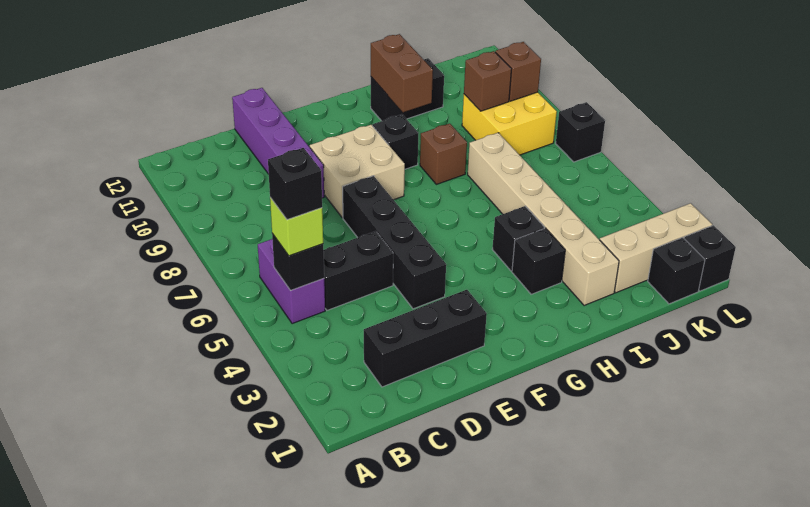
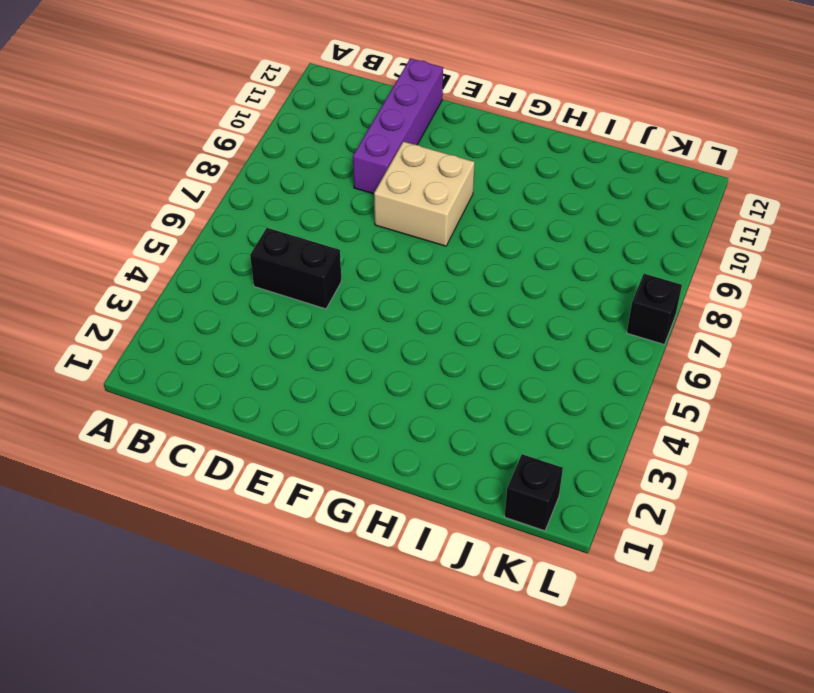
none -> purple brick B5:B6 level 1
none -> black brick C2:E2 level 1
none -> black brick E4:E7 level 1

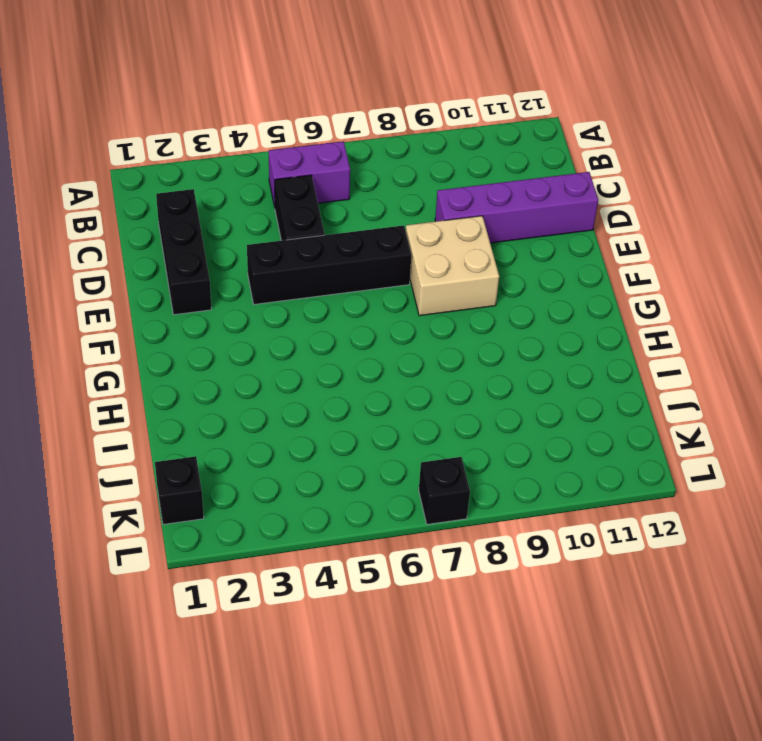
none -> black brick G9 level 1
none -> black brick H3 level 1
none -> black brick H4 level 1

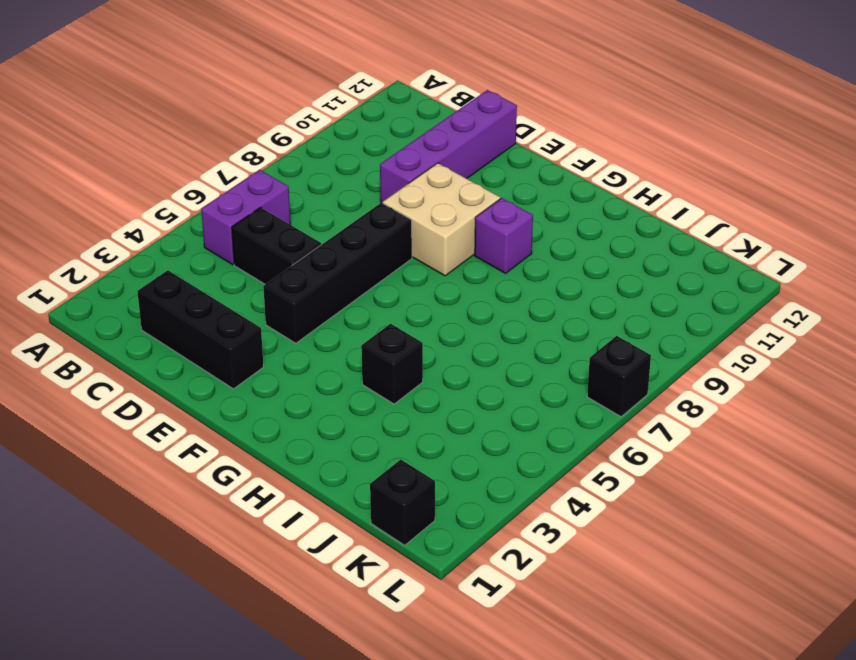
purple brick G9 level 1 -> black brick G9 level 1
none -> black brick H3 level 1
none -> brown brick H8 level 1
none -> black brick H11:I11 level 1

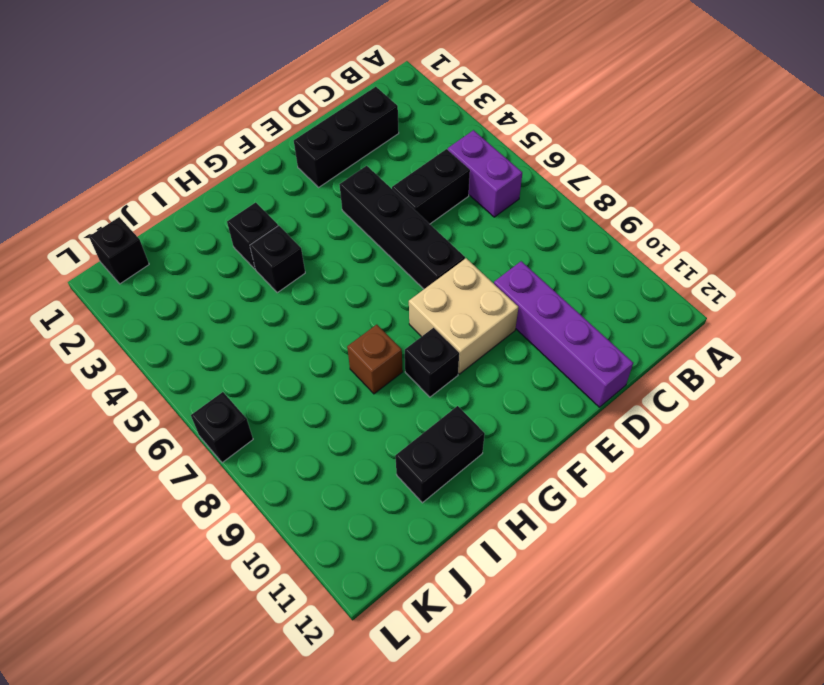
none -> tan brick I2:I7 level 1
none -> tan brick J2:L2 level 1
none -> yellow brick J8:K9 level 1

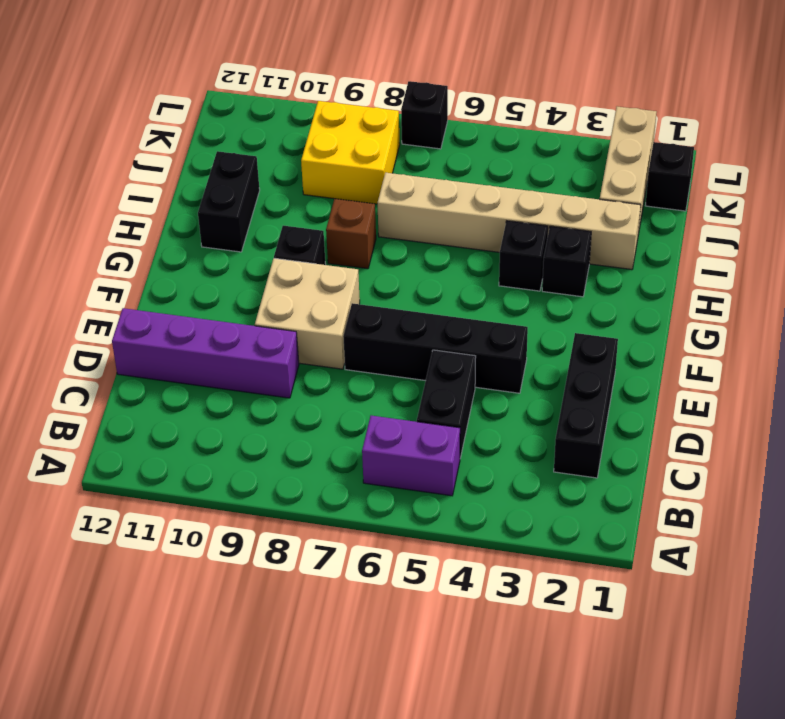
none -> black brick L1 level 1
none -> black brick B5 level 2
none -> brown brick H10:H11 level 2

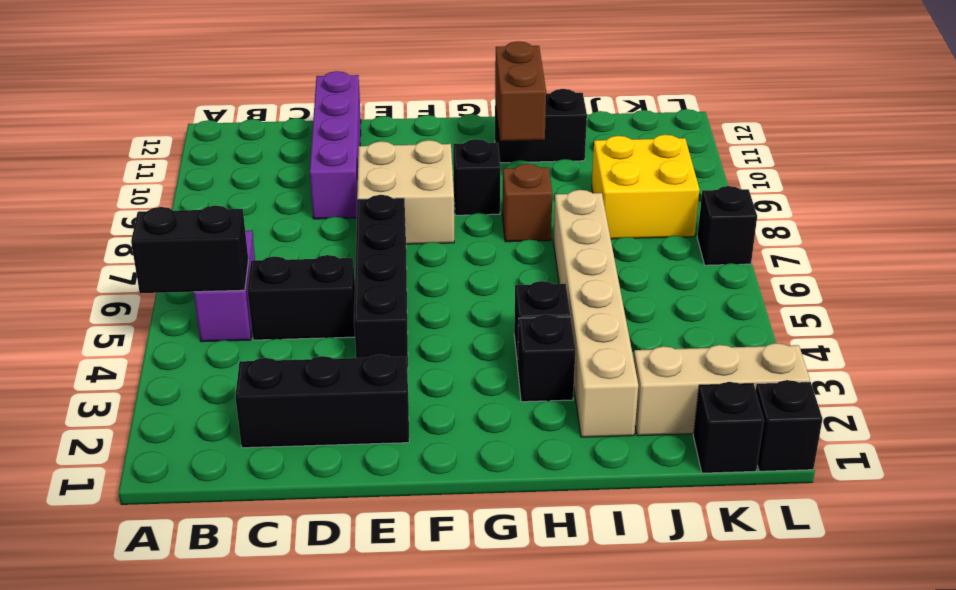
black brick A5:B5 level 2 -> black brick B5 level 2
none -> brown brick J9 level 2
none -> brown brick K9 level 2
none -> lime brick B5 level 3

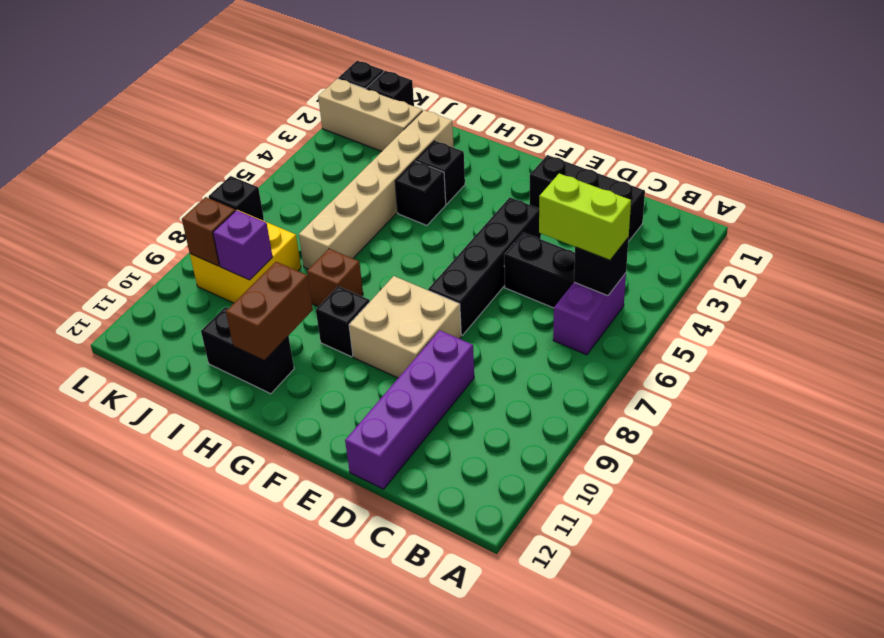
lime brick B5:C5 level 3 -> lime brick B5 level 3
purple brick J9 level 2 -> brown brick J9 level 2
none -> black brick B5 level 4

